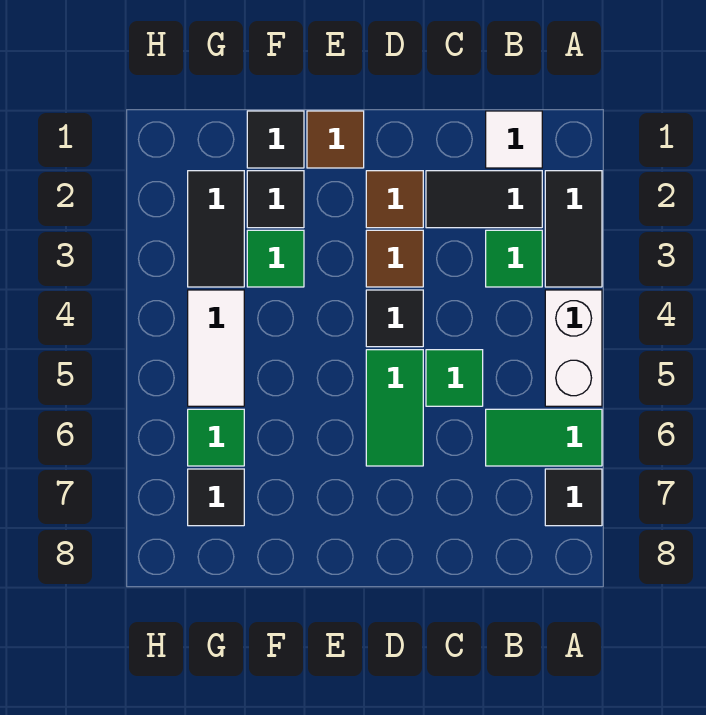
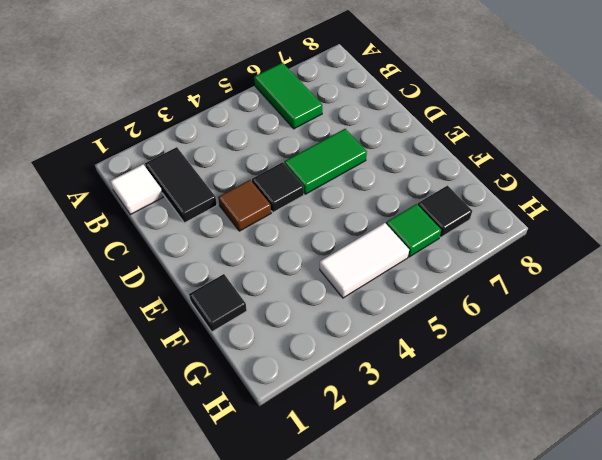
none -> black tile A2:A3 level 1
none -> white brick A4:A5 level 1
none -> black tile A7 level 1

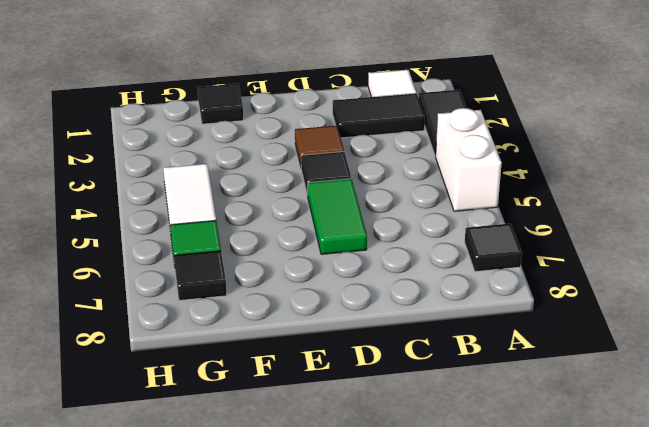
none -> green tile A6:B6 level 1
none -> green tile B3 level 1
none -> green tile C5 level 1

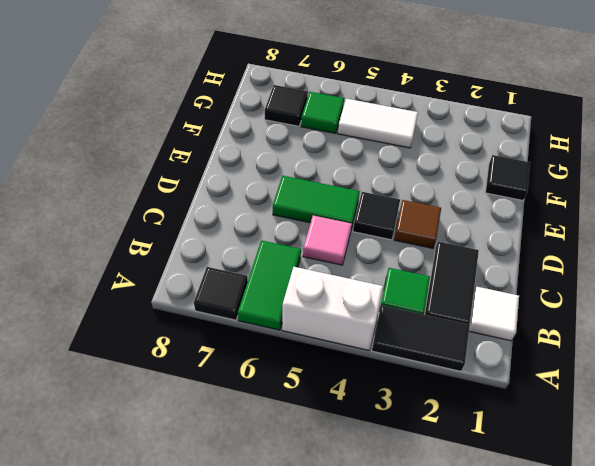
pink tile C5 level 1 -> green tile C5 level 1
none -> brown tile D2 level 1
none -> brown tile E1 level 1
none -> black tile F2 level 1

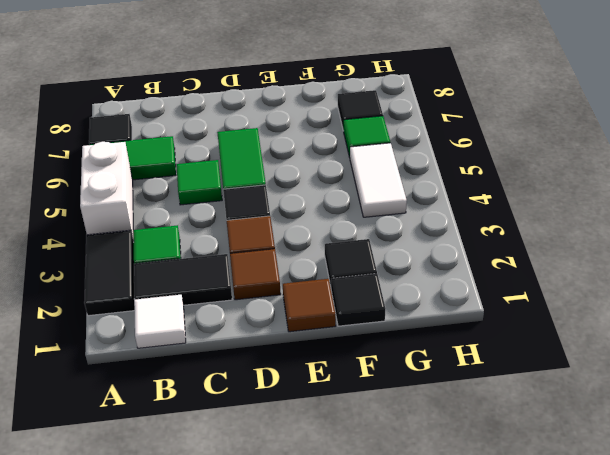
none -> green tile F3 level 1
none -> black tile G2:G3 level 1

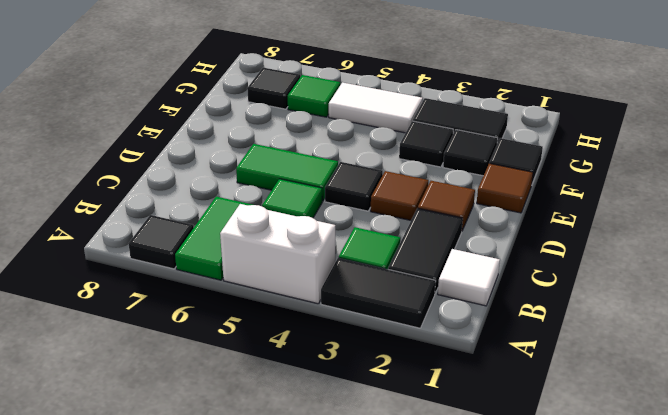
black tile F3 level 1 -> green tile F3 level 1

